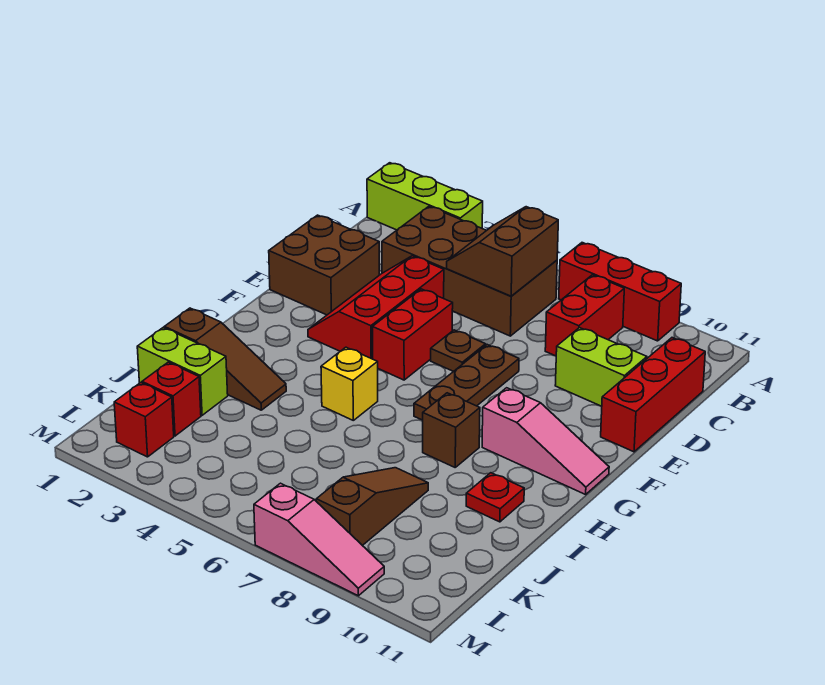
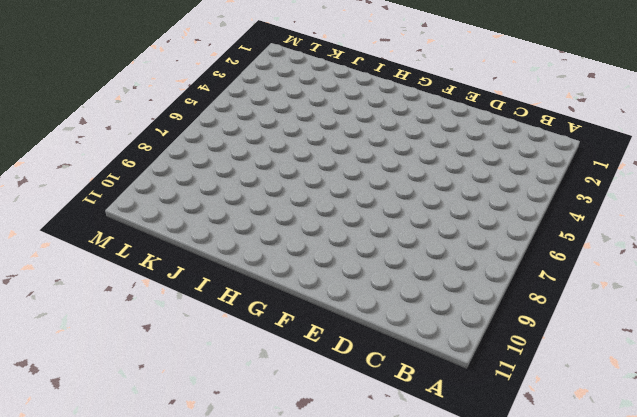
none -> lime brick A1:A3 level 1
none -> red brick A7:A9 level 1
none -> brown brick B3:C6 level 1

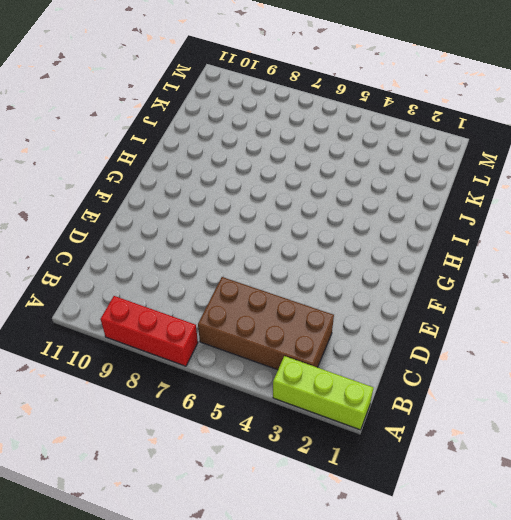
none -> red brick B8:C8 level 1
none -> red brick C11:E11 level 1
none -> brown brick D1:E2 level 1

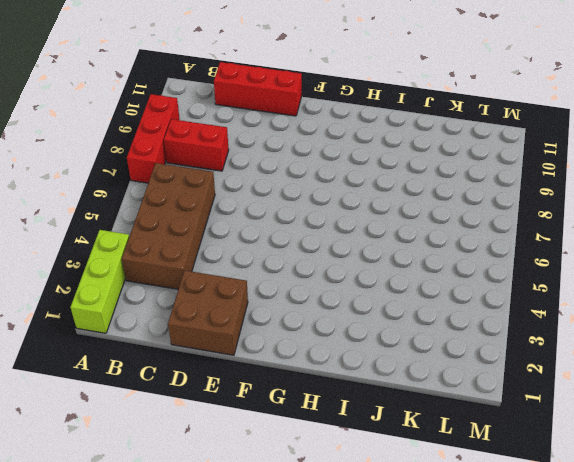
none -> red slope D3:F4 level 1 top 4
none -> lime brick D9:D10 level 1
none -> red brick E5:F5 level 1

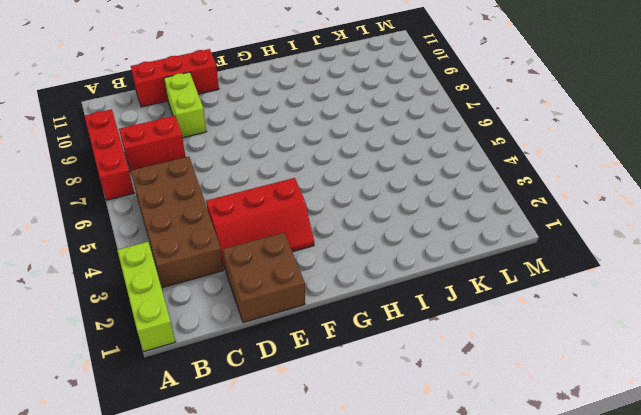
none -> red brick E5:F5 level 1
none -> brown plate E6 level 1
none -> brown plate E7:G7 level 1

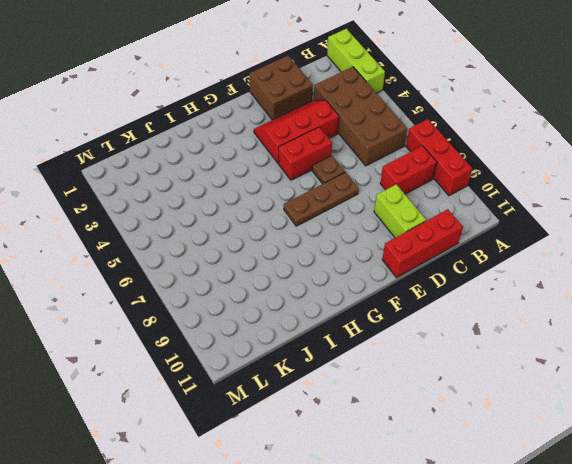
none -> pink slope G9:G11 level 1 top 9
none -> yellow brick H5 level 1
none -> brown brick H8 level 1

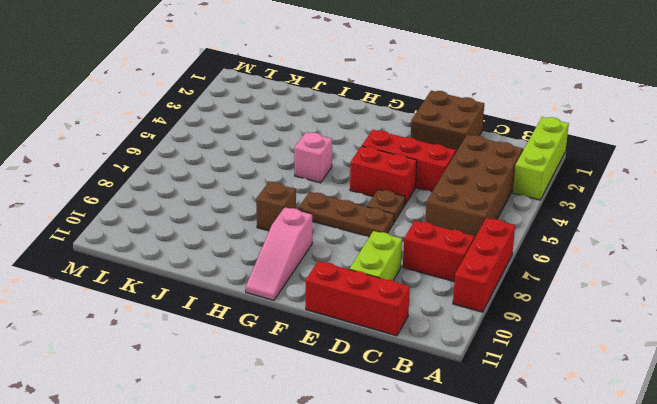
pink brick H5 level 1 -> yellow brick H5 level 1
none -> brown slope I1:I3 level 1 top 1
none -> red plate I10 level 1
none -> lime brick J1:J2 level 1

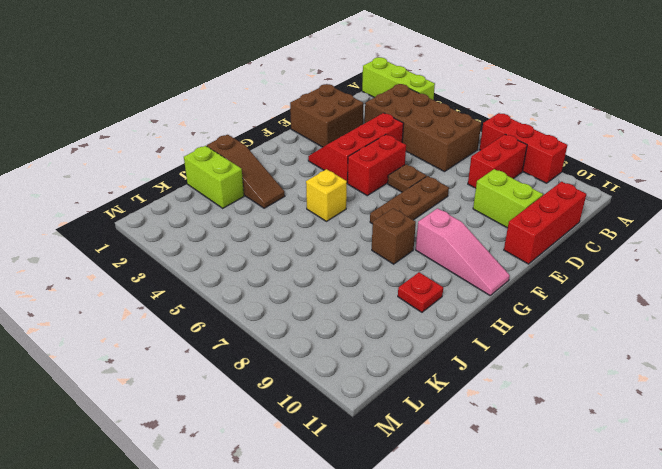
none -> brown slope J8:L8 level 1 top L
none -> red brick K2 level 1
none -> red brick L2 level 1

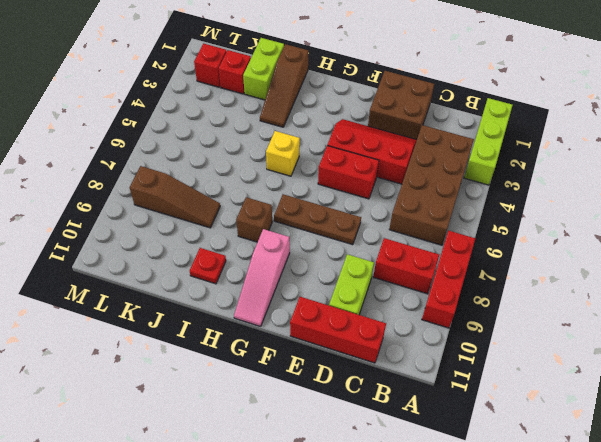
none -> brown plate E6 level 1
none -> pink slope M7:M9 level 1 top 7
none -> brown slope B5:C6 level 2 top 6

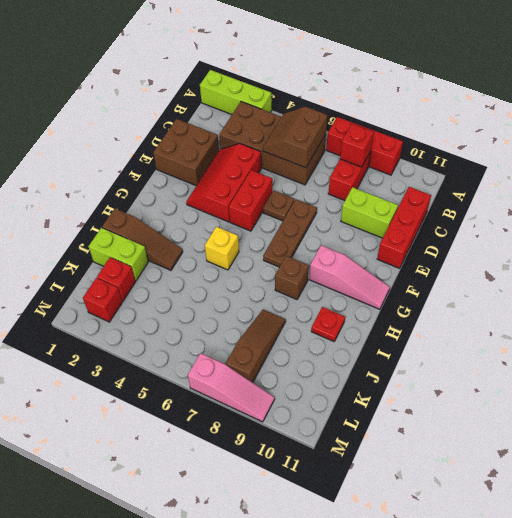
red brick B8 level 2 -> none

